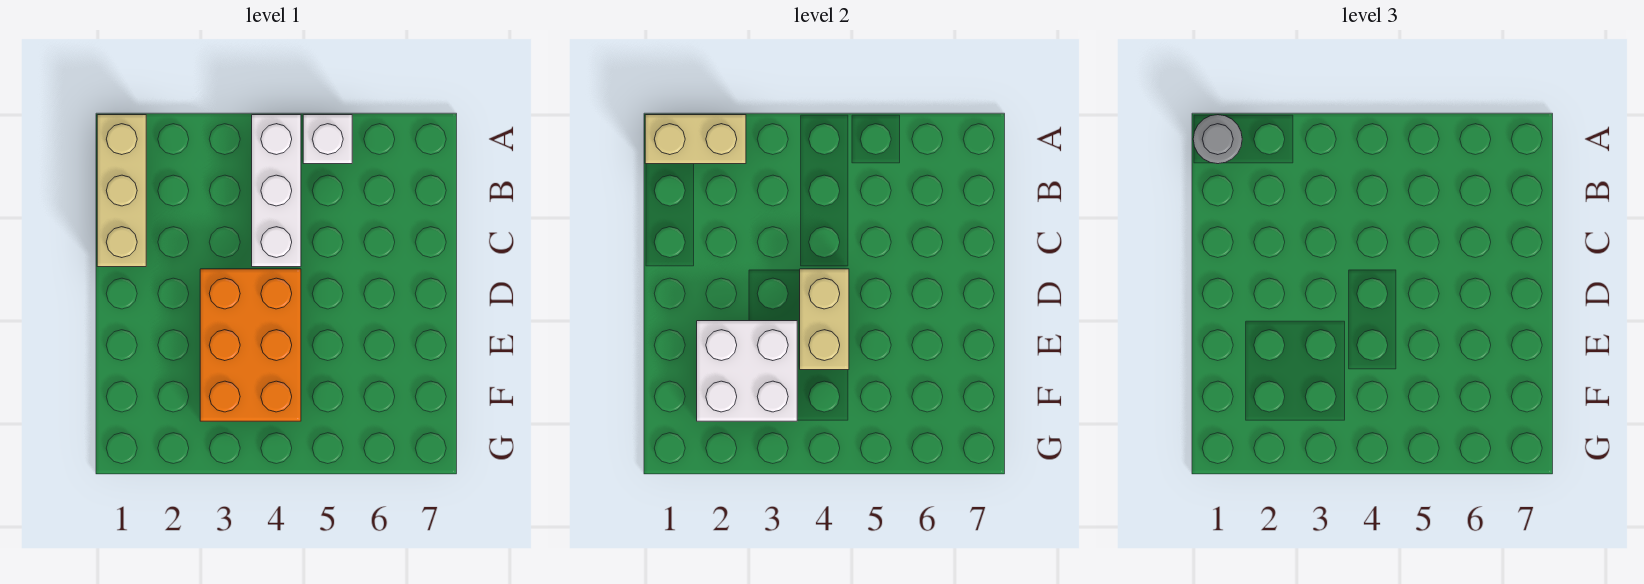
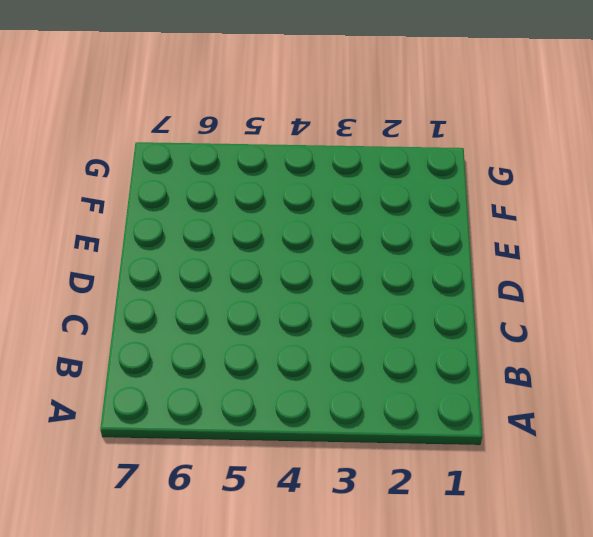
none -> tan brick A1:C1 level 1
none -> white brick A4:C4 level 1

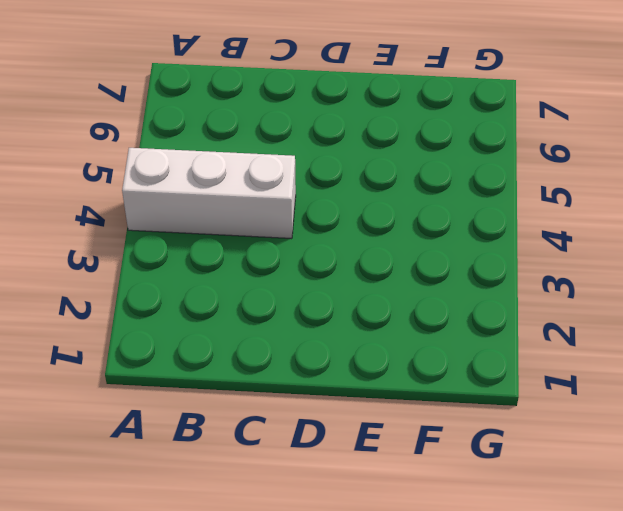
none -> tan brick A1:C1 level 1
none -> white brick A5 level 1

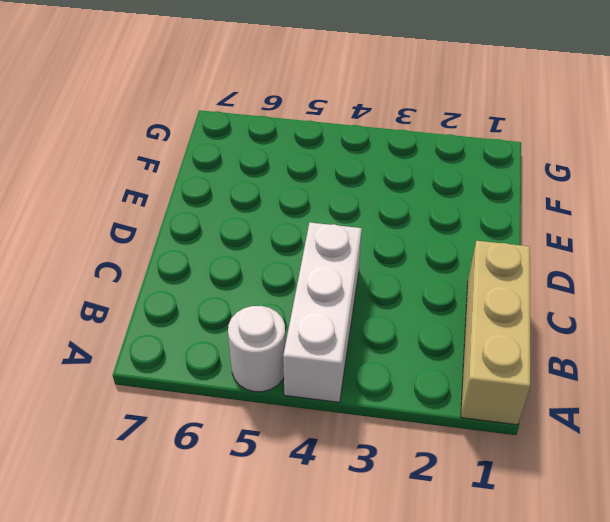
white round brick A5 level 1 -> white brick A5 level 1
none -> orange brick D3:F4 level 1
none -> tan brick A1:A2 level 2

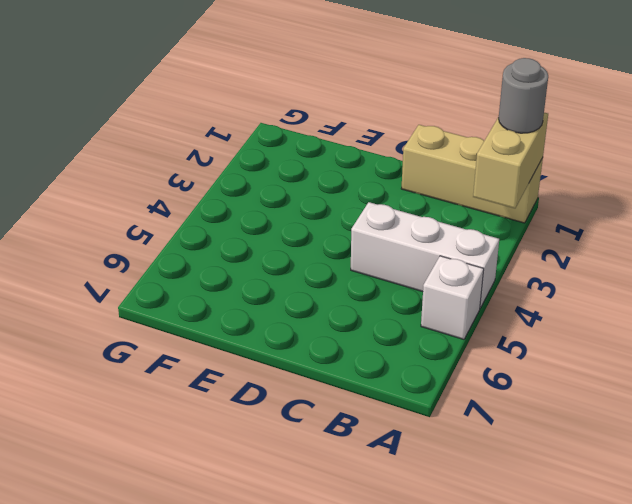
none -> orange brick D3:F4 level 1
none -> tan brick D4:E4 level 2

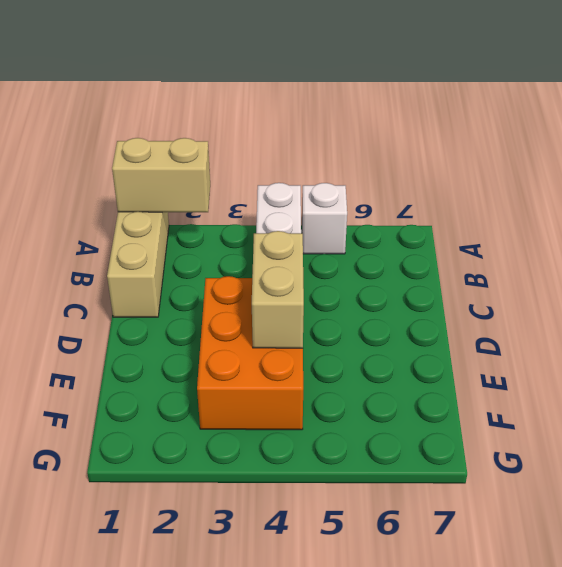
none -> white brick E2:F3 level 2
none -> grey round brick A1 level 3

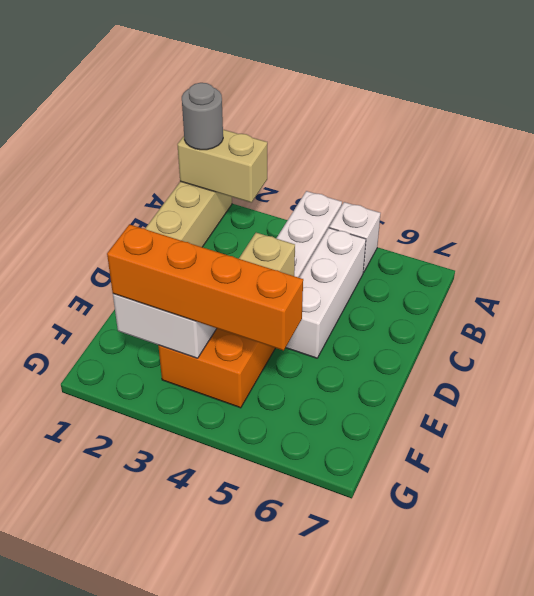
white brick B5:D5 level 1 -> none
orange brick F2:F5 level 3 -> none

